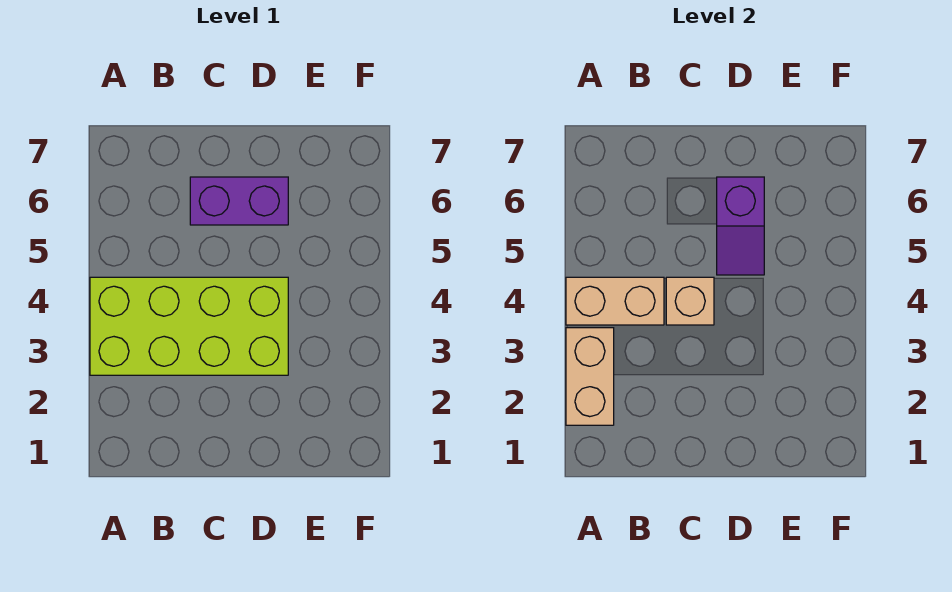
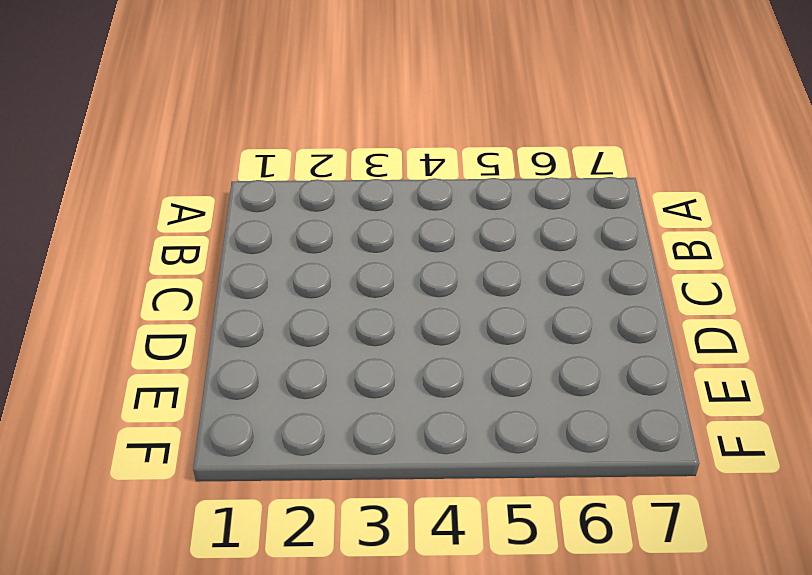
none -> lime brick A3:D4 level 1
none -> purple brick C6:D6 level 1

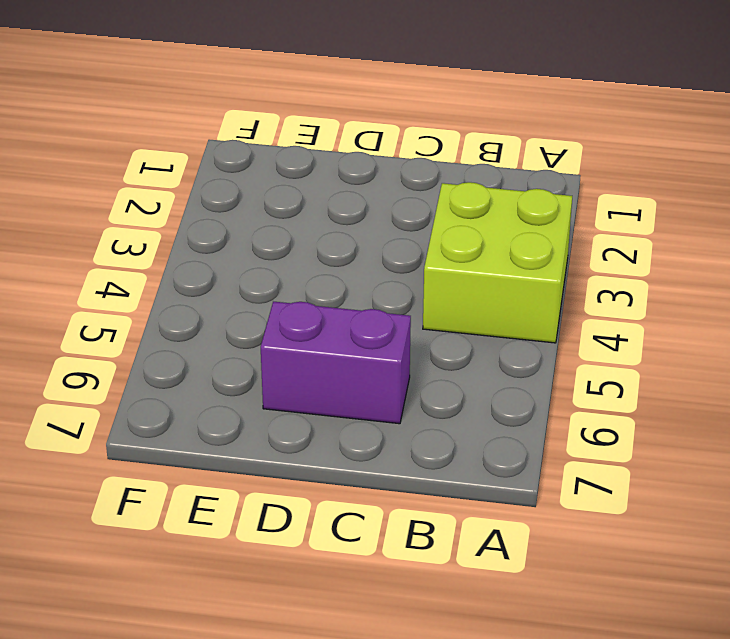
lime brick A3:B4 level 1 -> lime brick A3:D4 level 1
none -> tan brick A2:A3 level 2
none -> tan brick A4:B4 level 2

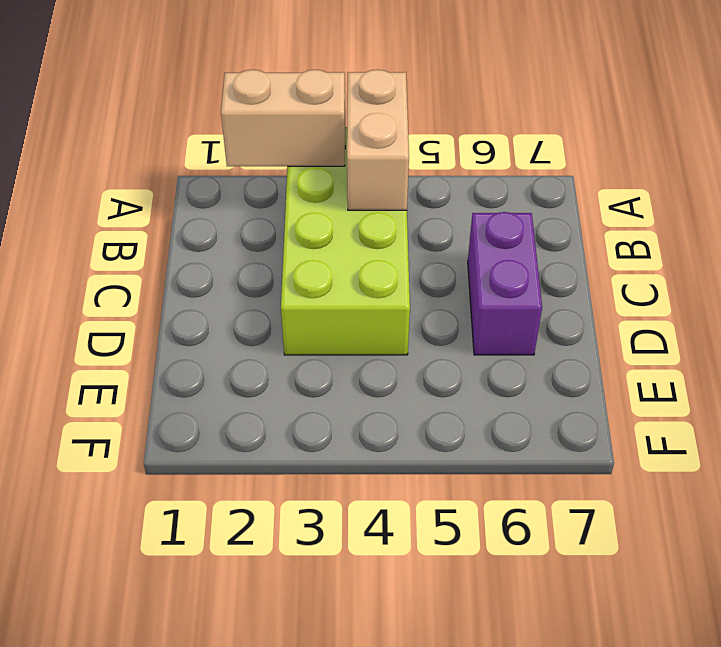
none -> tan brick C4 level 2
none -> purple slope D5:D6 level 2 top 6

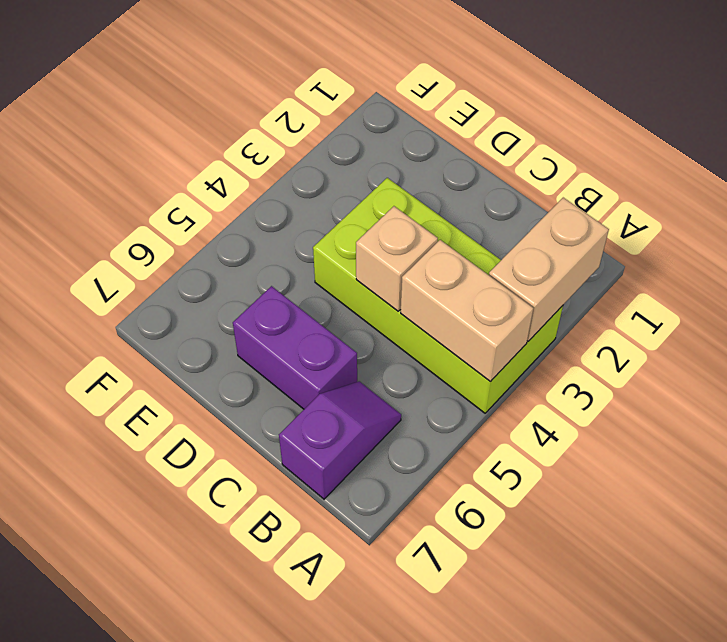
purple slope B6:B7 level 1 top 7 -> purple slope D5:D6 level 2 top 6

